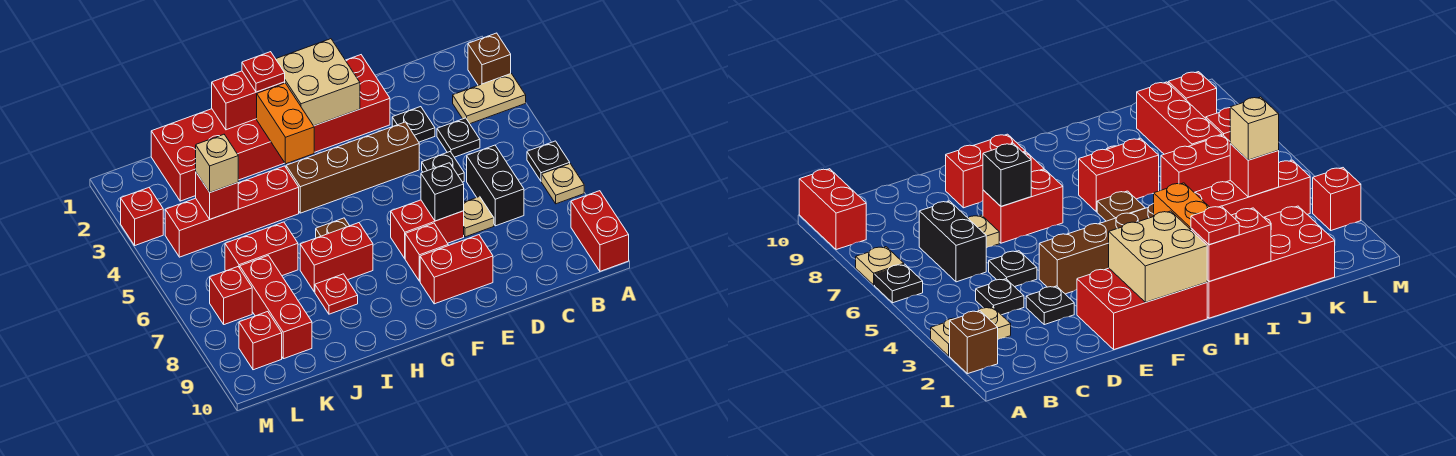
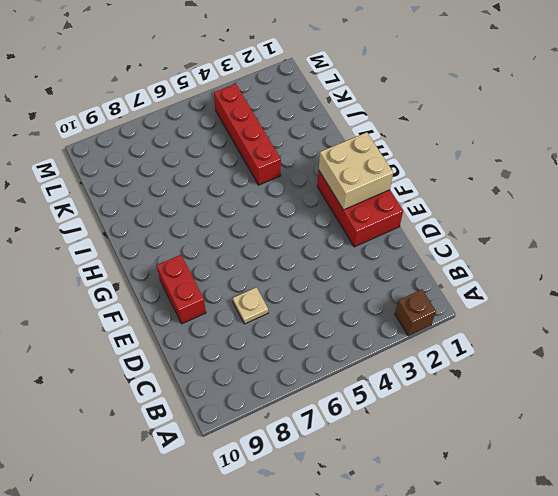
none -> tan plate A3:B3 level 1
none -> black plate A6 level 1
none -> tan plate A7 level 1
none -> red brick A9:A10 level 1

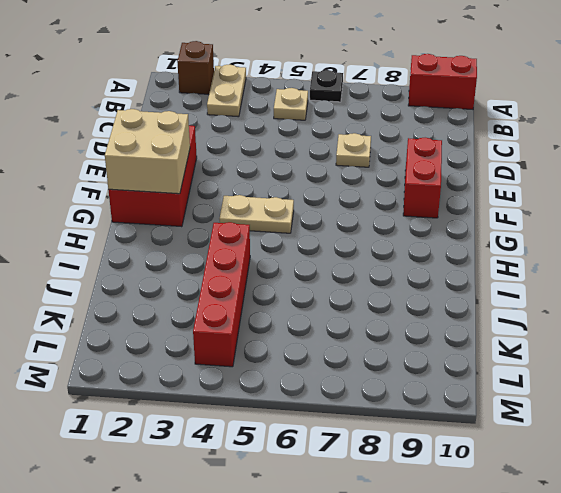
tan plate B5 level 1 -> tan plate A7 level 1
tan plate G4:G5 level 1 -> brown brick E4:H4 level 1
none -> black plate C4 level 1
none -> black brick C6:C7 level 1
none -> black plate D3 level 1
none -> black plate D5 level 1

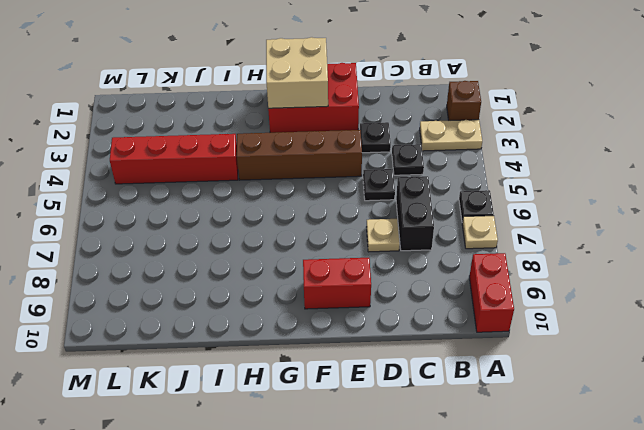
none -> red brick E7:F7 level 1
none -> red brick F8 level 1
none -> red brick H1:K2 level 1
none -> brown plate H6 level 1

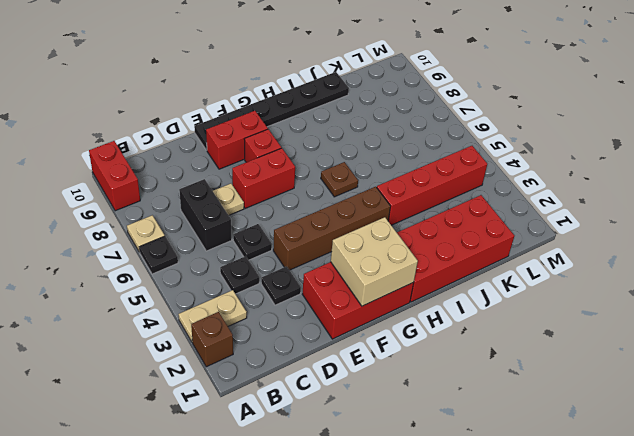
black plate E10:J10 level 1 -> none
none -> red brick H7:I7 level 1
none -> red plate I8 level 1
none -> red brick J6:K6 level 1
none -> red brick K7:K9 level 1

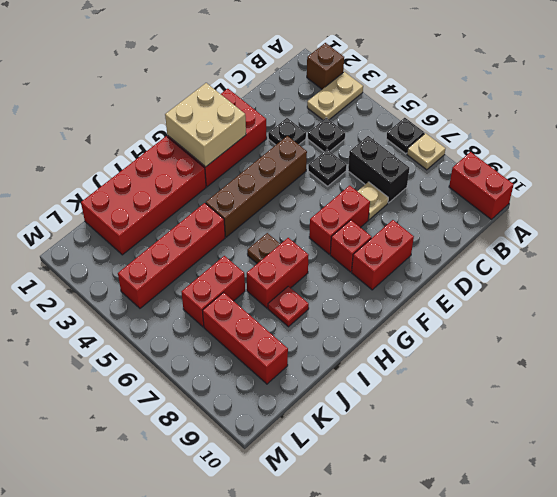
none -> red brick L7 level 1
none -> red brick L9 level 1
none -> red brick M3 level 1
none -> black brick E7 level 2

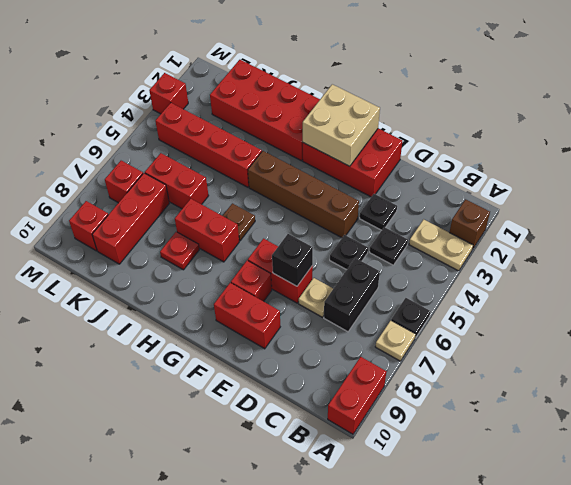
none -> red brick H1:I1 level 2
none -> orange brick H2:H3 level 2
none -> red brick K4 level 2
none -> red plate H1 level 3

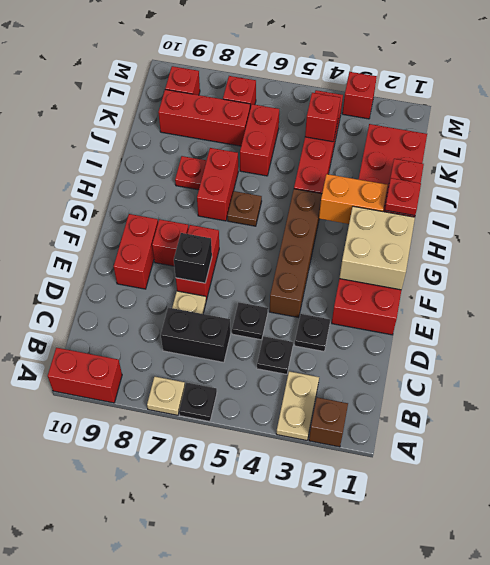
none -> tan brick K4 level 3

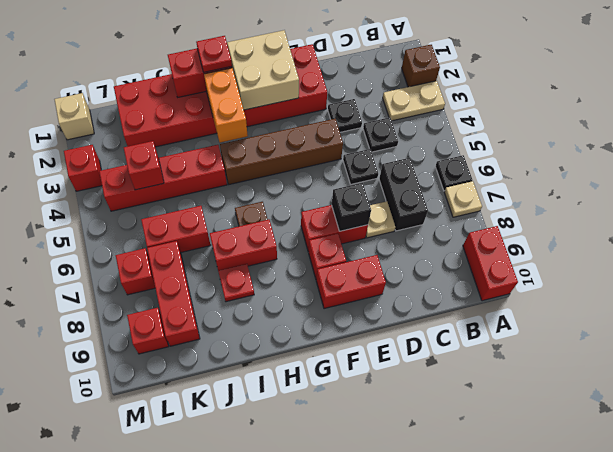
tan brick M1 level 1 -> tan brick K4 level 3

